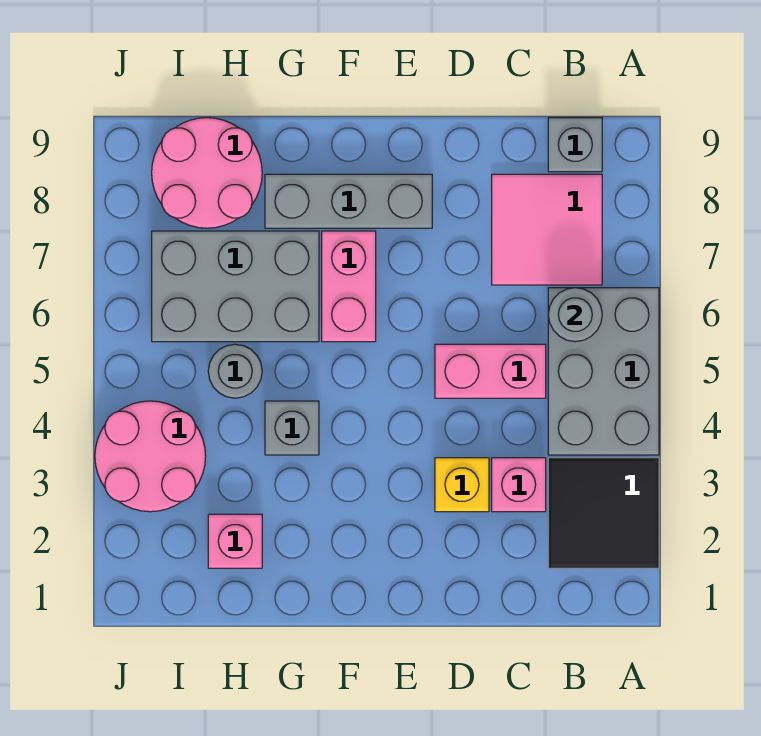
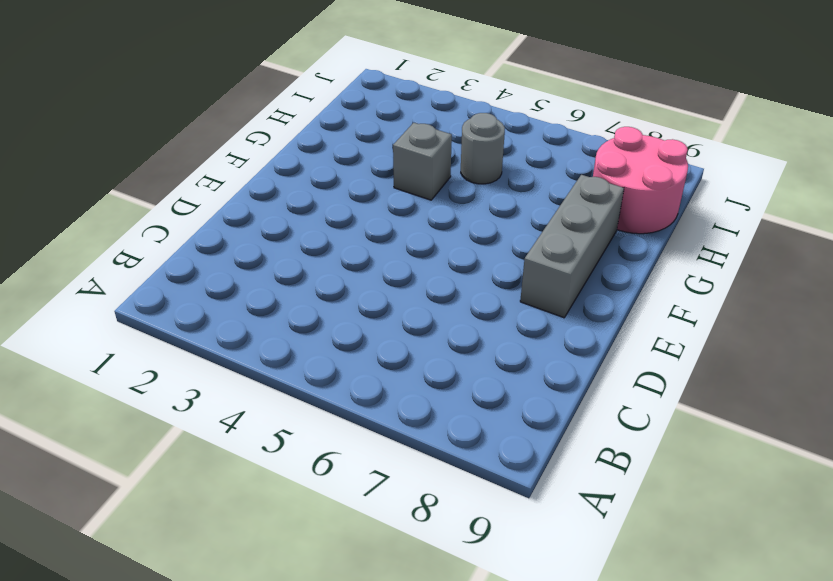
none -> black tile A2:B3 level 1
none -> grey brick A4:B6 level 1
none -> pink tile B7:C8 level 1

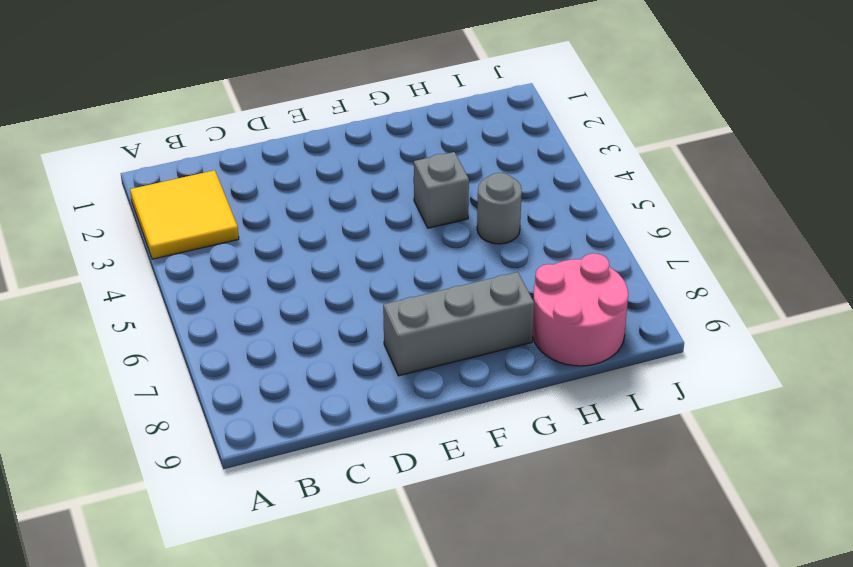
yellow tile A2:B3 level 1 -> black tile A2:B3 level 1
none -> grey brick A4:B6 level 1
none -> pink tile B7:C8 level 1
none -> grey brick B9 level 1

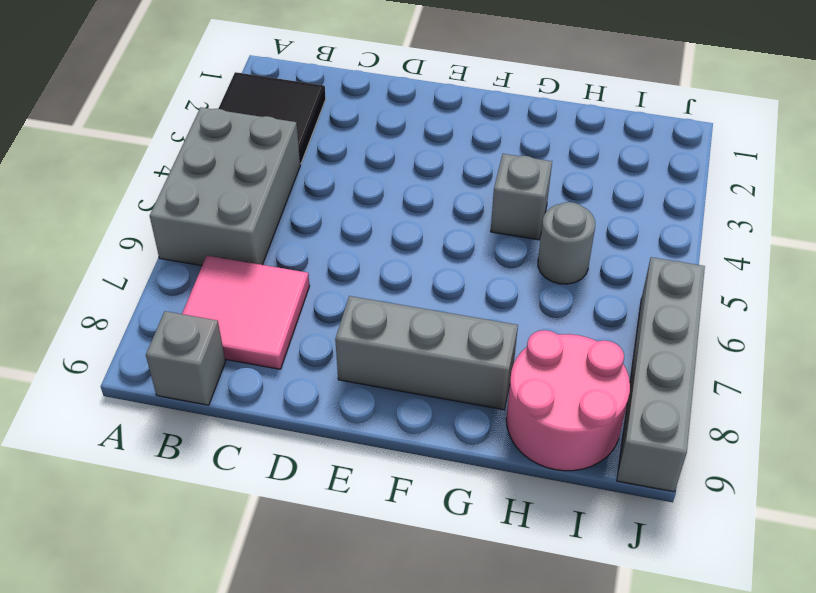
grey brick J6:J9 level 1 -> none
none -> pink brick C3 level 1
none -> pink brick C5:D5 level 1
none -> yellow brick D3 level 1

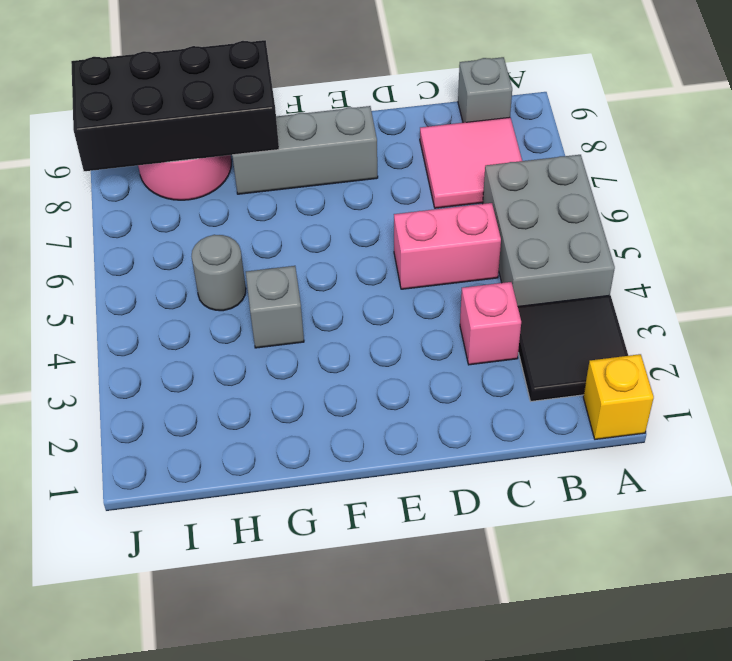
yellow brick A1 level 1 -> yellow brick D3 level 1
black brick G8:J9 level 2 -> none
none -> pink brick F6:F7 level 1
none -> grey brick G6:I7 level 1
none -> pink brick H2 level 1

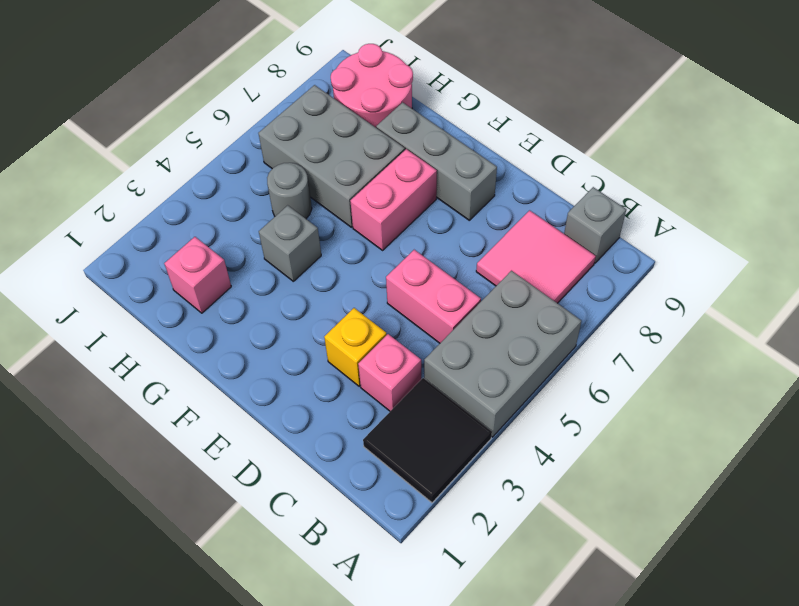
none -> pink round brick I3:J4 level 1
none -> grey round brick B6 level 2

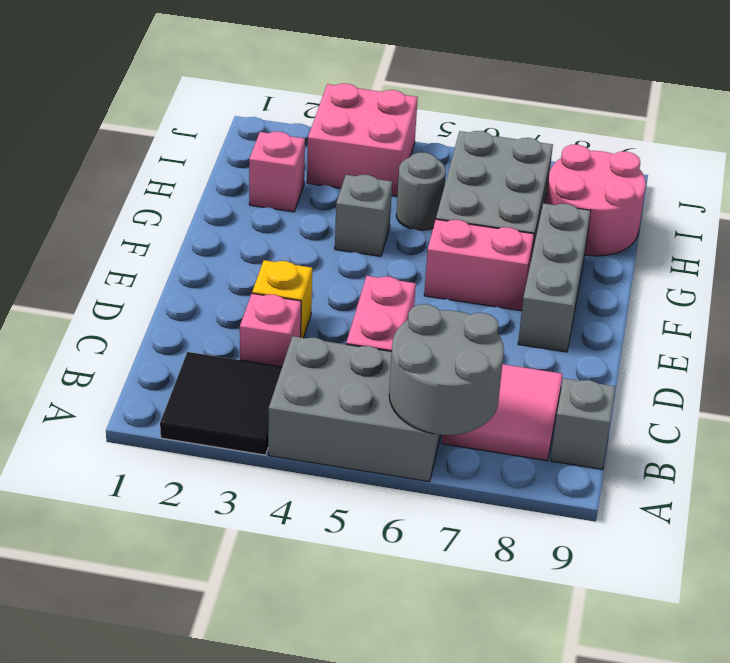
grey round brick A6:B7 level 2 -> grey round brick B6 level 2
pink brick I3:J4 level 1 -> pink round brick I3:J4 level 1

